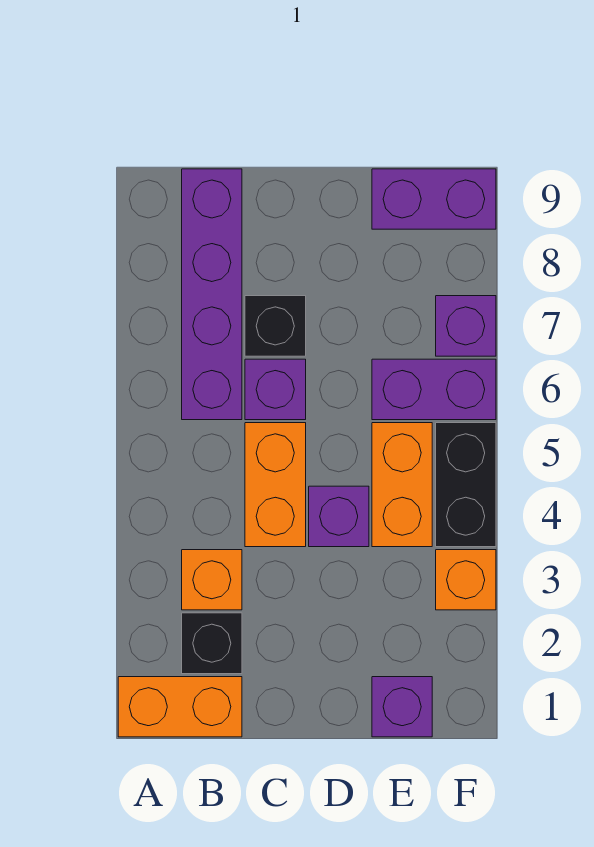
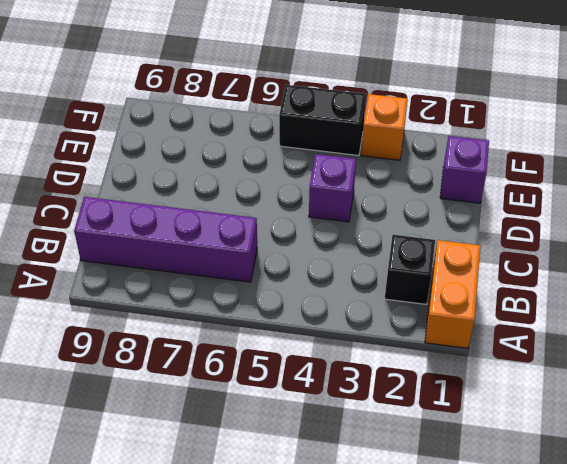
none -> orange brick B3 level 1
none -> orange brick C4:C5 level 1
none -> purple brick C6 level 1

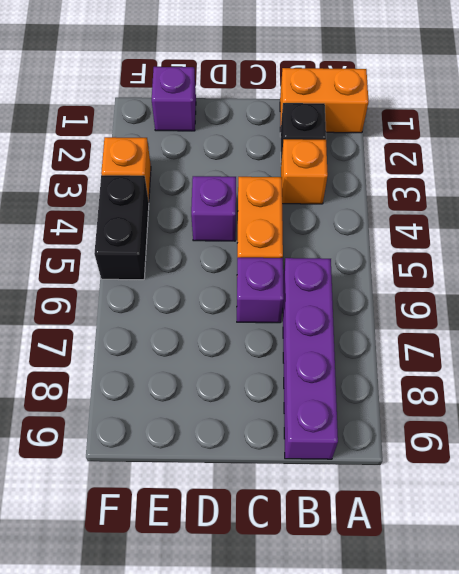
none -> black brick C7 level 1
none -> orange brick E4:E5 level 1
none -> purple brick E6:F6 level 1

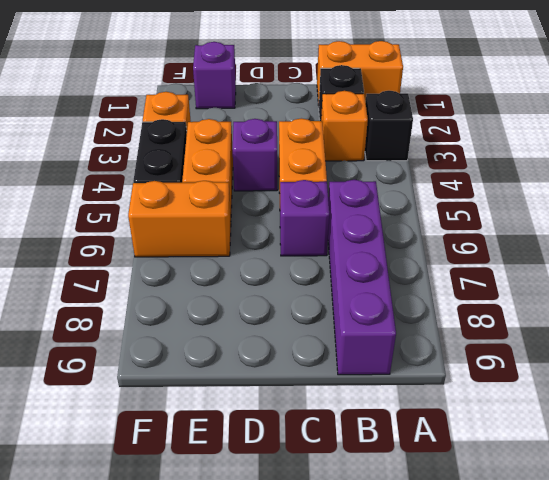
black brick A3 level 1 -> black brick C7 level 1
orange brick E6:F6 level 1 -> purple brick E6:F6 level 1
none -> purple brick E9:F9 level 1
none -> purple brick F7 level 1

